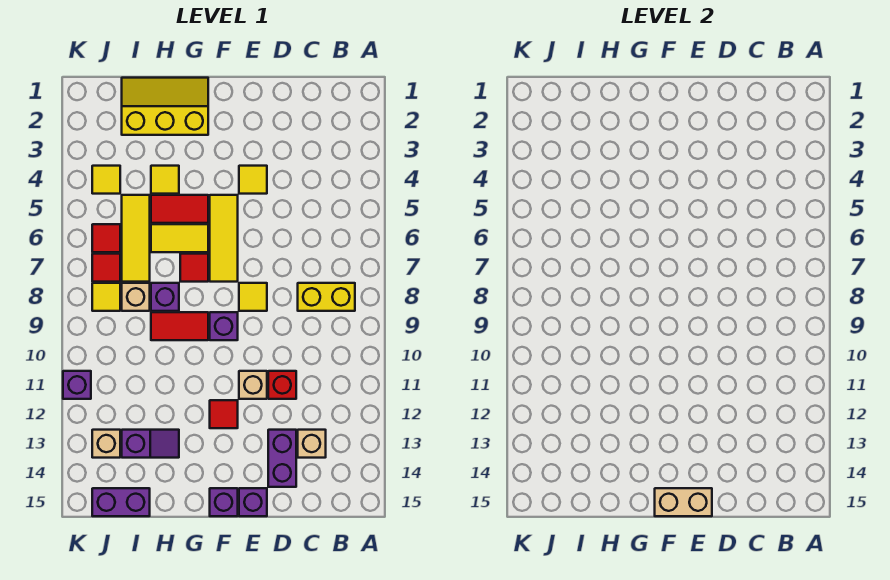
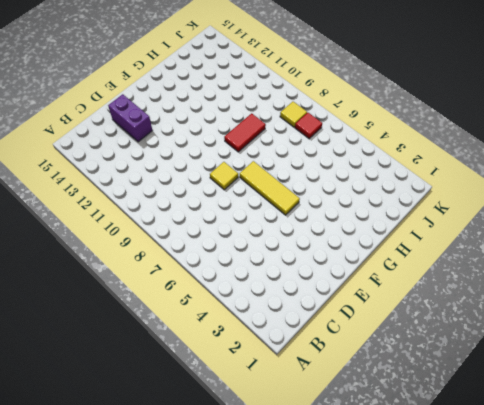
none -> yellow brick B8:C8 level 1
none -> tan brick C13 level 1
none -> red brick D11 level 1
none -> yellow tile E4 level 1

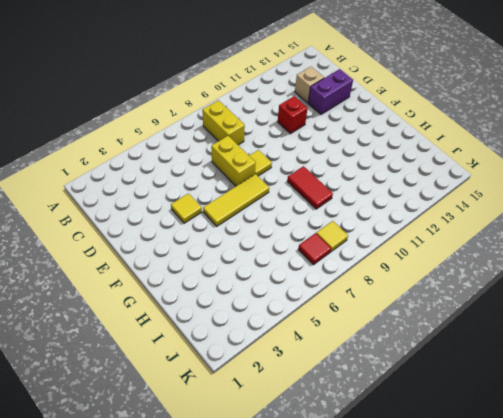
yellow brick D7:E7 level 1 -> none
none -> tan brick E11 level 1
none -> purple brick E15 level 1
none -> purple brick F9 level 1
none -> red tile F12 level 1

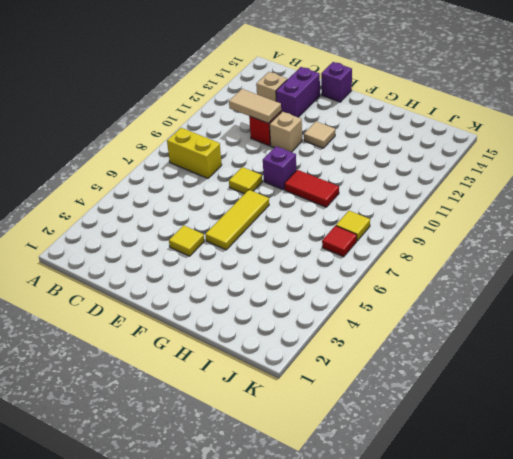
tan tile C11:D11 level 2 -> none
tan tile F12 level 1 -> red tile F12 level 1
none -> purple brick F15 level 1
none -> yellow slope G1:I2 level 1 top 2
none -> red tile G5:H5 level 1
none -> yellow tile G6:H6 level 1

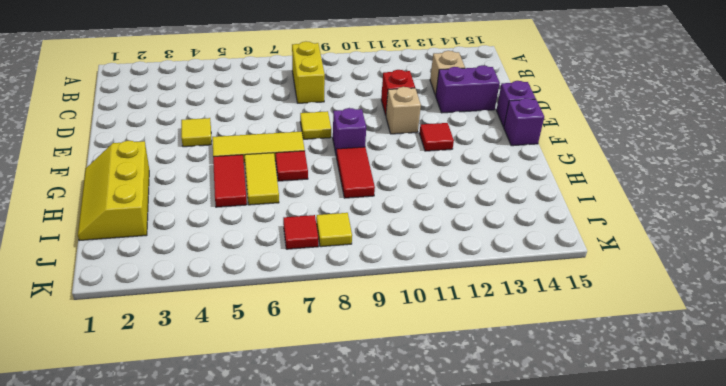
none -> yellow tile H4 level 1
none -> purple brick H8 level 1
none -> purple slope H13:I13 level 1 top I
none -> yellow tile I5:I7 level 1

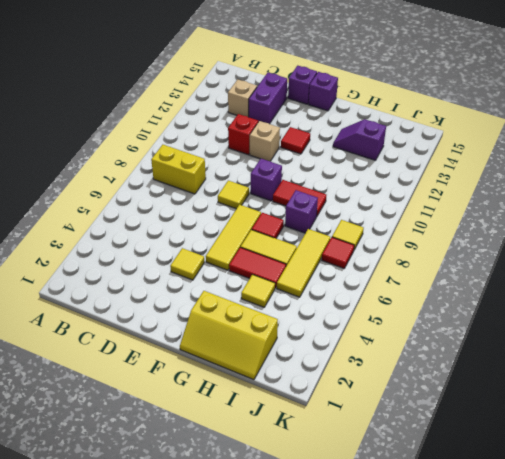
none -> tan brick I8 level 1
none -> purple brick I15:J15 level 1
none -> yellow tile J4 level 1
none -> red tile J6 level 1

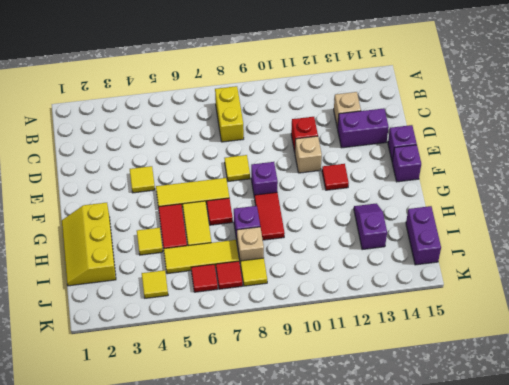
none -> tan brick J13 level 1
none -> purple brick K11 level 1
none -> tan brick E15:F15 level 2

